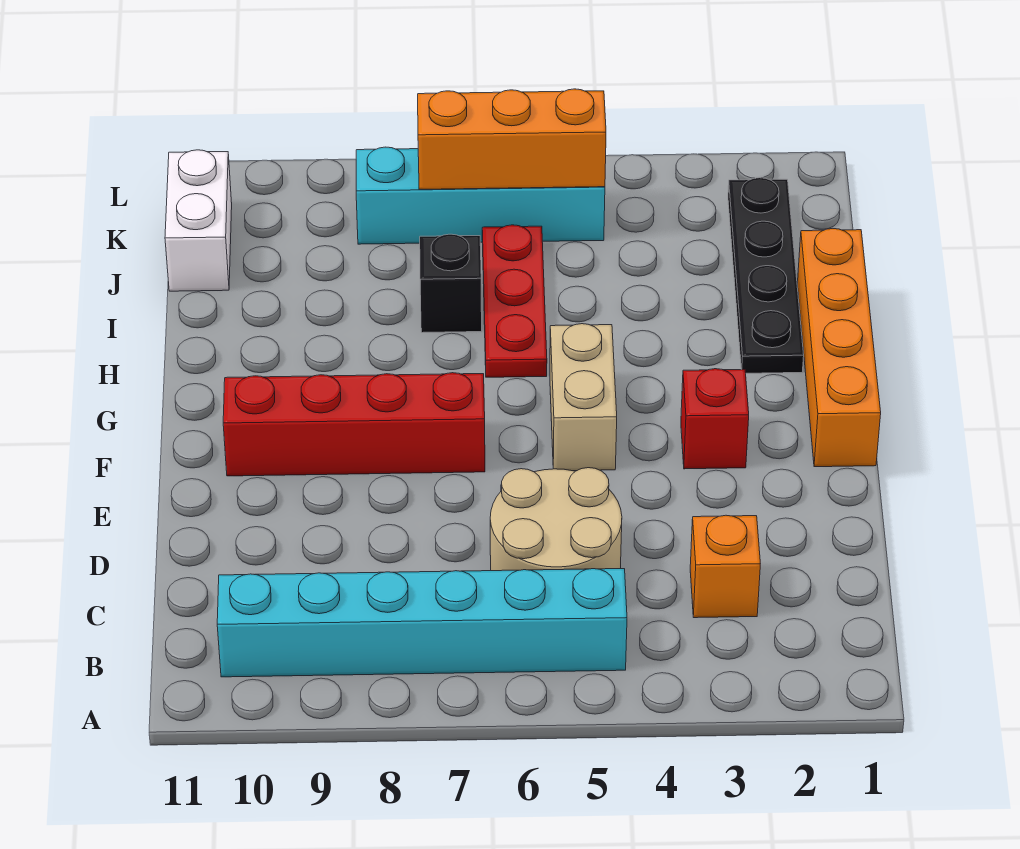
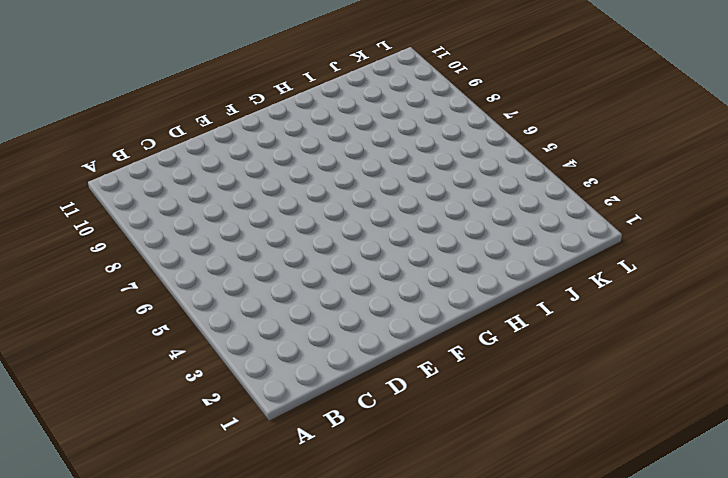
none -> cyan brick B5:B10 level 1
none -> orange brick C3 level 1
none -> tan round brick C5:D6 level 1

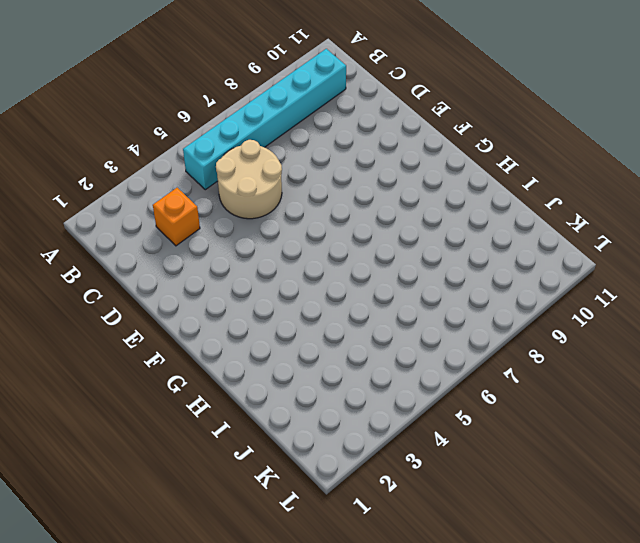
none -> orange brick F1:I1 level 1
none -> red brick F3 level 1
none -> tan brick F5:G5 level 1

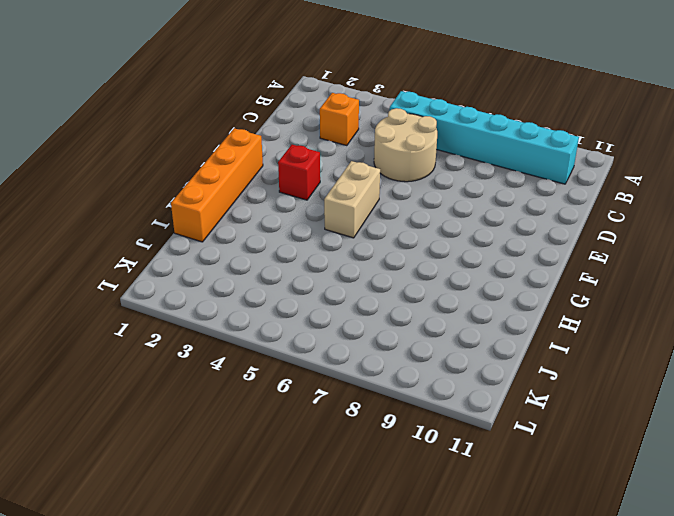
none -> red brick F7:F10 level 1
none -> black plate H2:K2 level 1
none -> red plate H6:J6 level 1

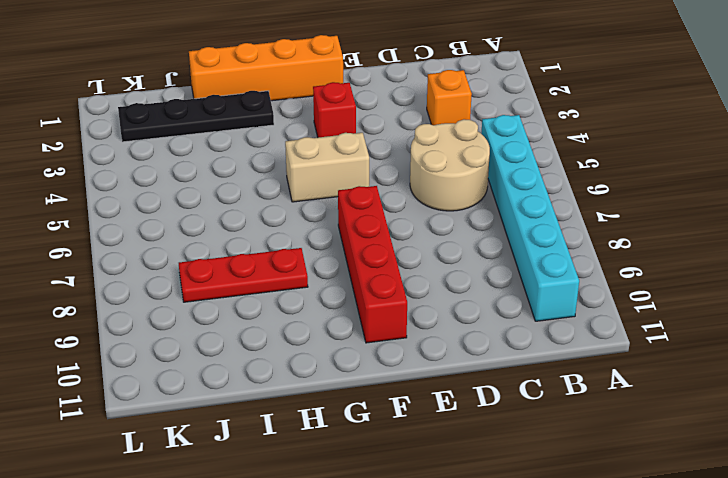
red plate H8:J8 level 1 -> red plate H6:J6 level 1
none -> black brick I7 level 1
none -> white brick J11:K11 level 1
none -> cyan brick K5:K8 level 1

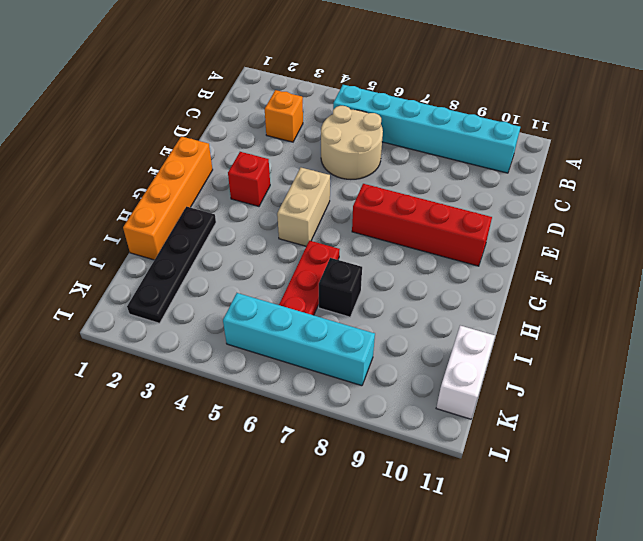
none -> orange brick K5:K7 level 2

